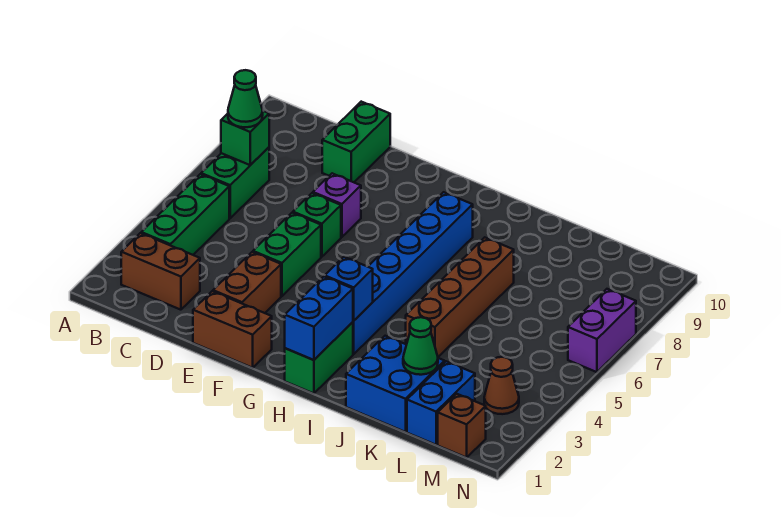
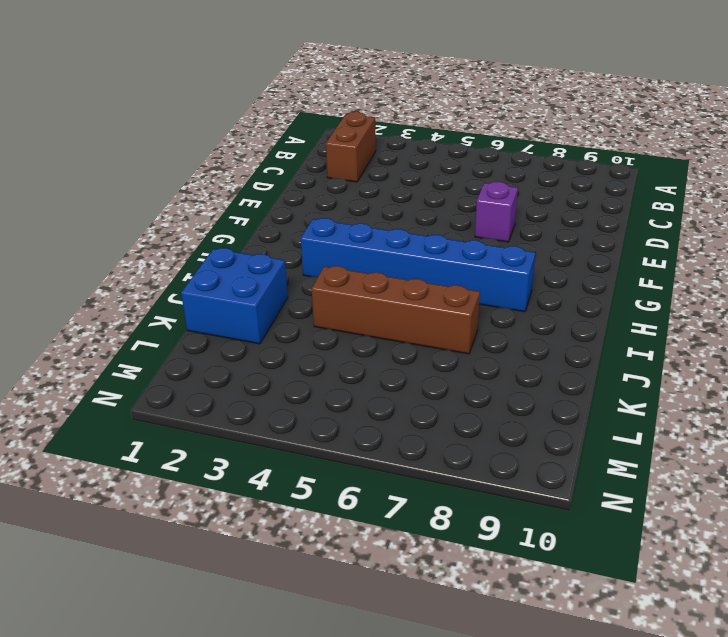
none -> green brick B3:B5 level 1
none -> green brick B6:B7 level 1
none -> green brick D9:D10 level 1

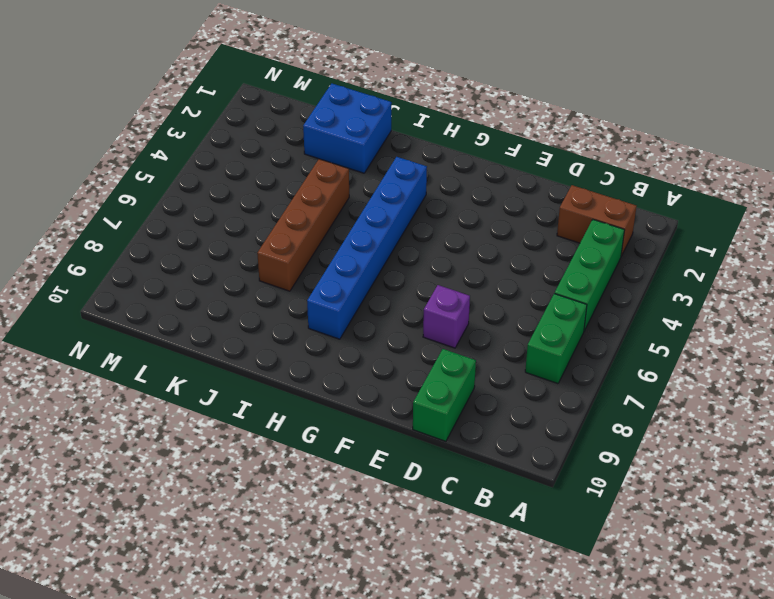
none -> brown brick E1:F1 level 1
none -> brown brick E2:E3 level 1
none -> green brick E4:E5 level 1

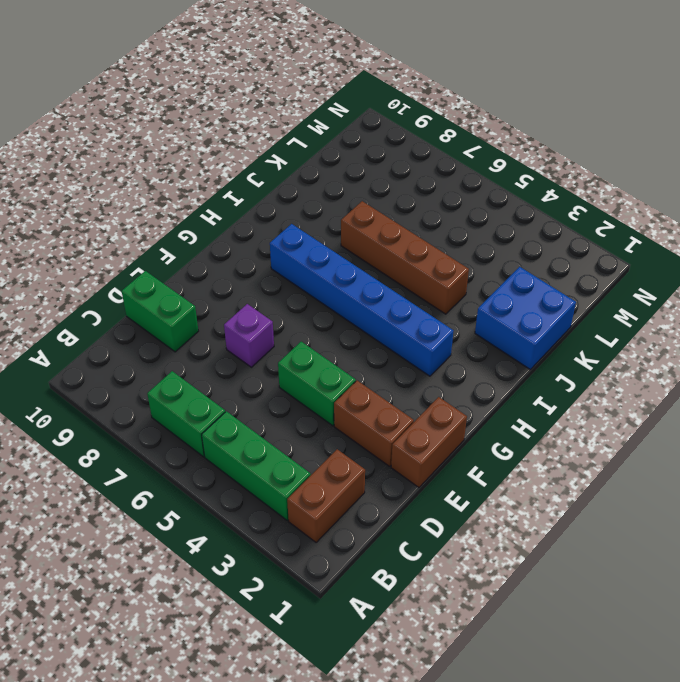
none -> green brick E6 level 1
none -> green brick H1:H2 level 1
none -> blue brick L1:L2 level 1

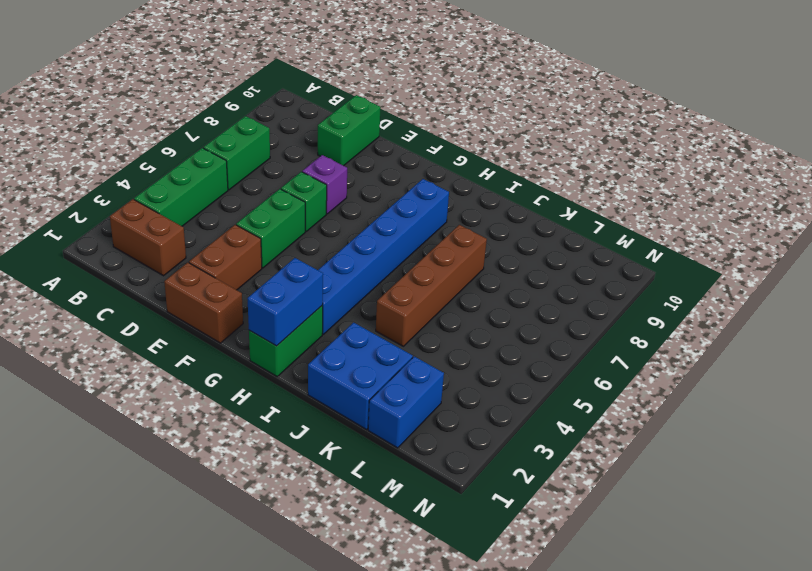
none -> brown brick M1 level 1
none -> brown cone M3 level 1
none -> purple brick N6:N7 level 1

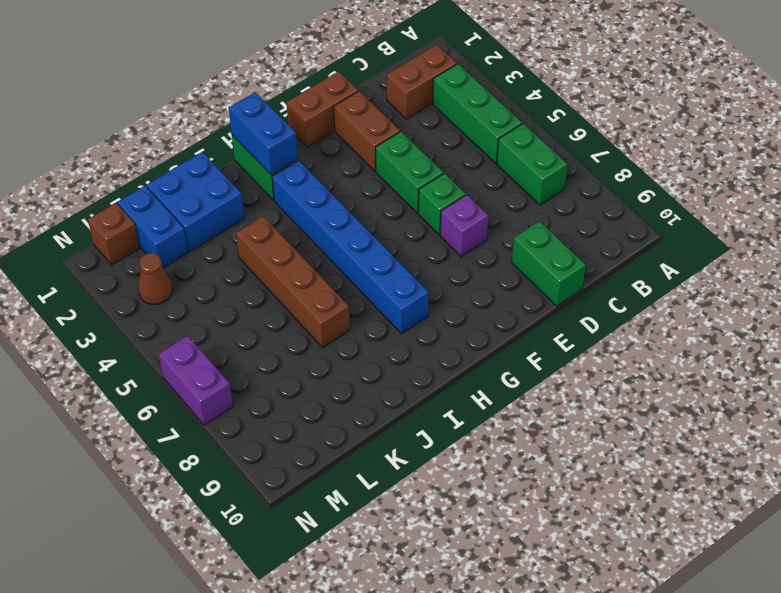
none -> green brick B7 level 2
none -> blue brick H3 level 2
none -> green cone K2 level 2

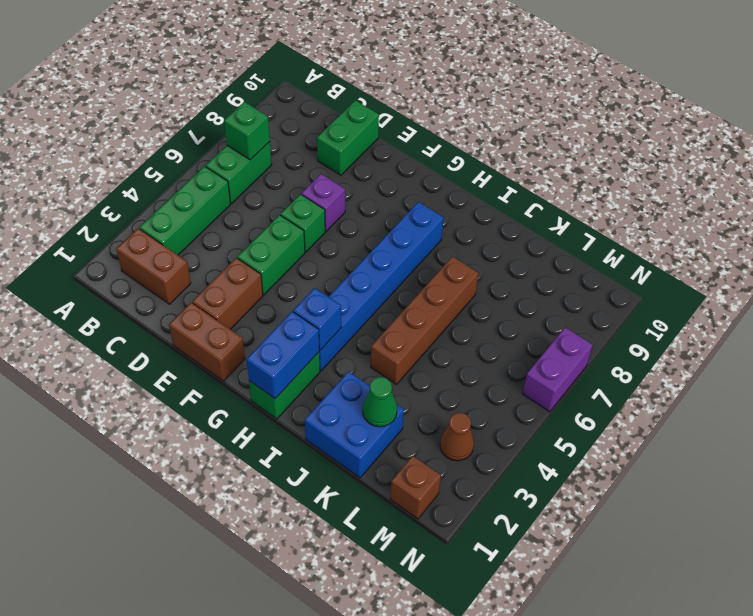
none -> blue brick L1:L2 level 1
none -> green cone B7 level 3

